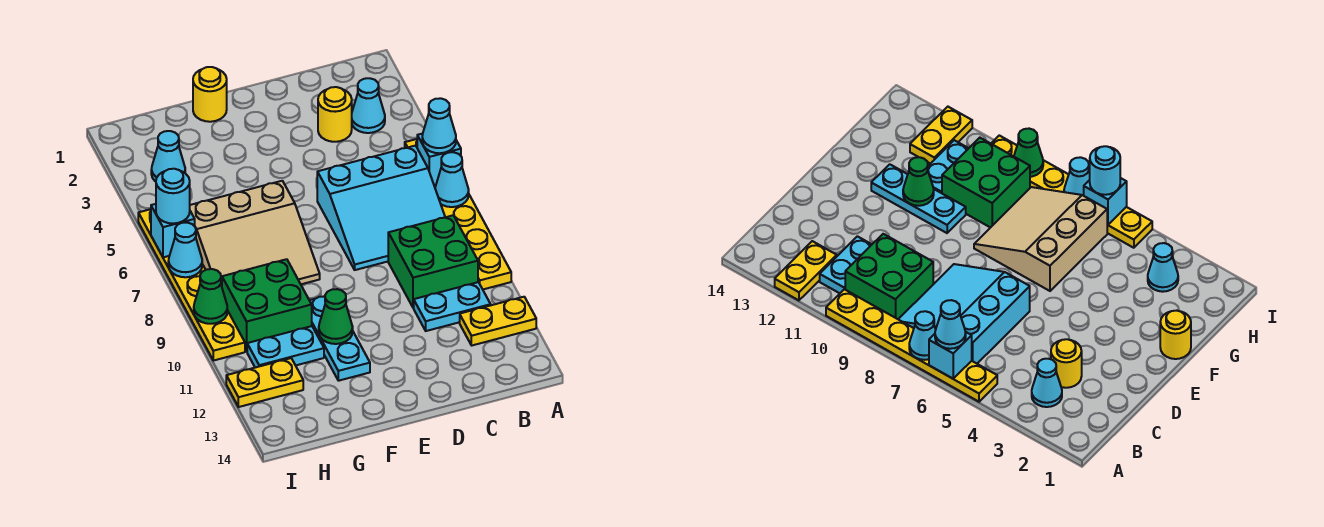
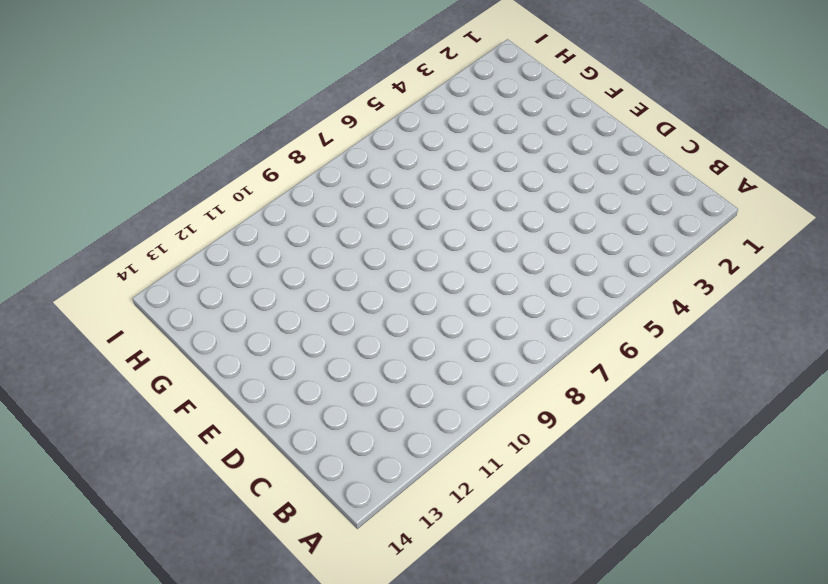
none -> yellow plate A5:A10 level 1
none -> yellow plate A12:B12 level 1
none -> cyan cone B3 level 1

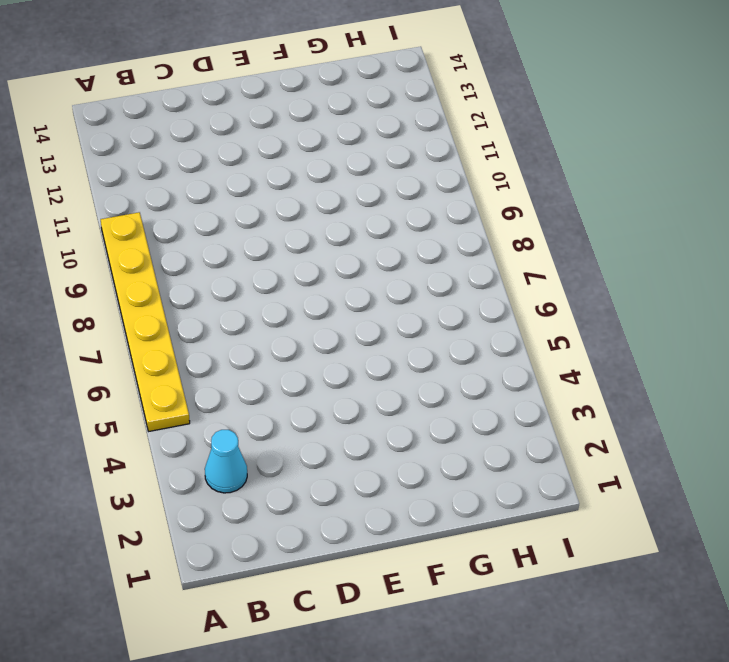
none -> yellow plate A12:B12 level 1
none -> cyan slope B6:D8 level 1 top 6
none -> green brick B9:C10 level 1

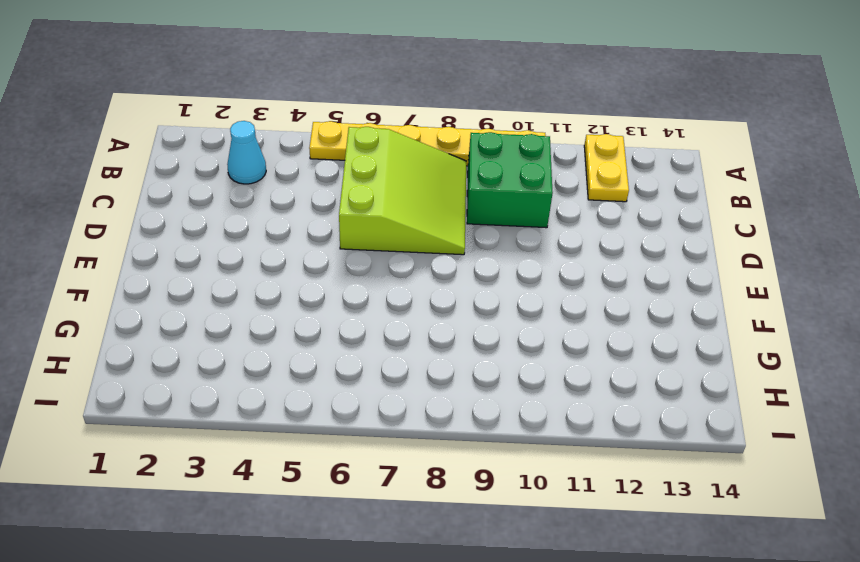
lime slope B6:D8 level 1 top 6 -> cyan slope B6:D8 level 1 top 6
none -> cyan plate B11:C11 level 1
none -> yellow round brick C3 level 1
none -> yellow round brick F1 level 1

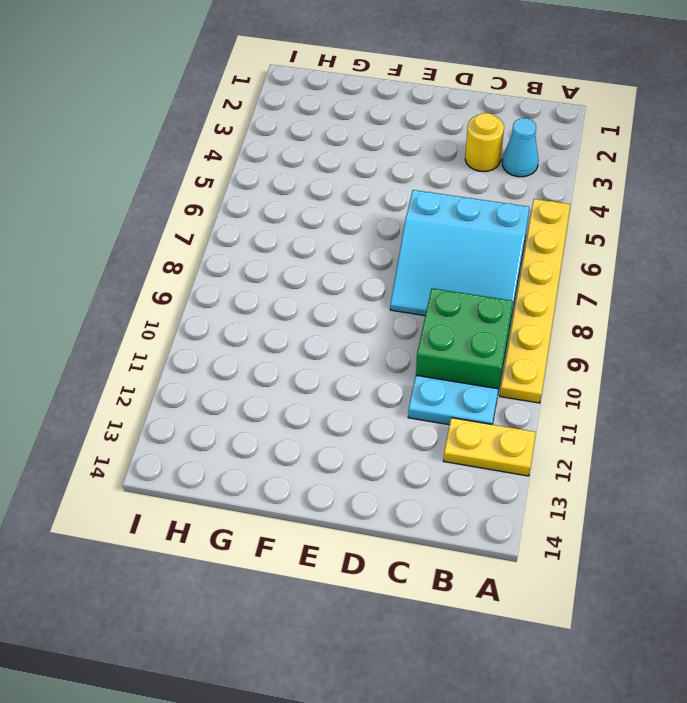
none -> yellow round brick F1 level 1
none -> tan slope F6:H8 level 1 top 6
none -> cyan plate F10:F12 level 1

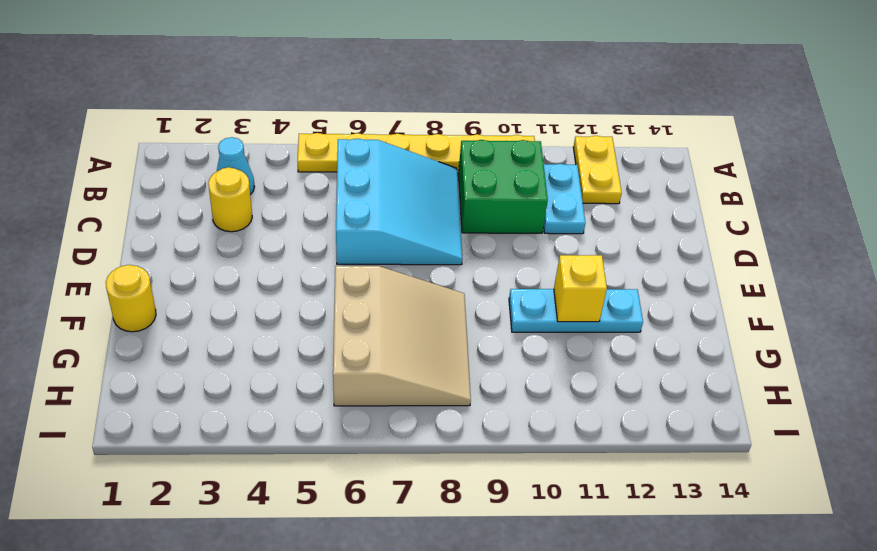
yellow brick F11 level 2 -> green cone F11 level 2
none -> green brick G9:H10 level 1
none -> cyan plate G11:H11 level 1
none -> cyan cone H3 level 1

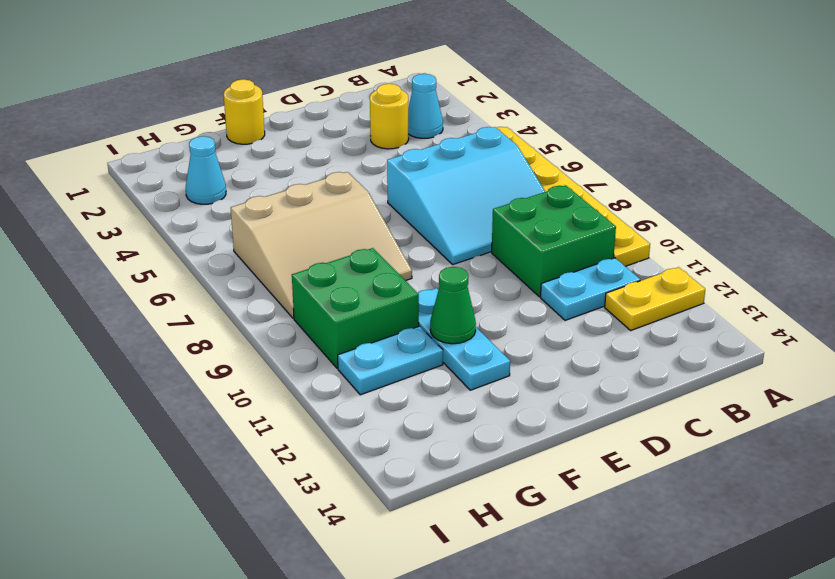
none -> yellow plate H12:I12 level 1
none -> yellow plate I5:I10 level 1
none -> cyan brick A6 level 2

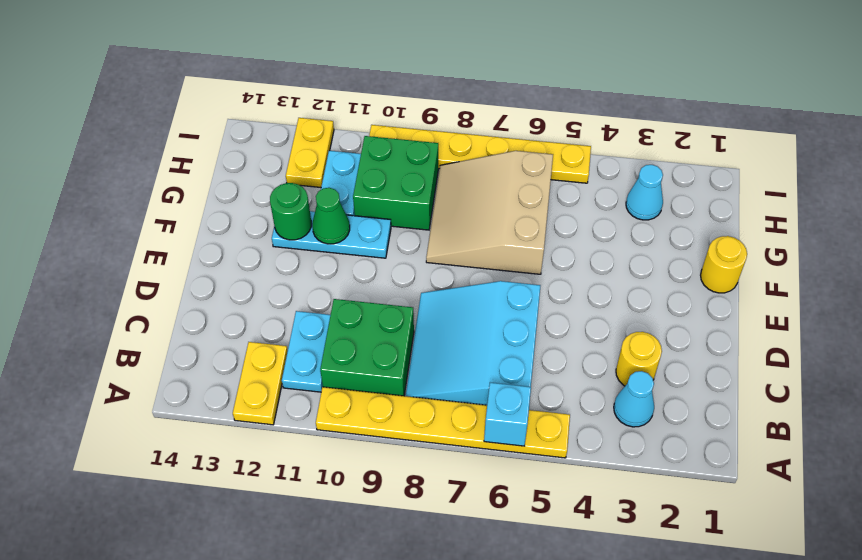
green round brick F12 level 2 -> none
none -> cyan cone A7 level 2
none -> cyan brick I6 level 2
none -> cyan cone I7 level 2

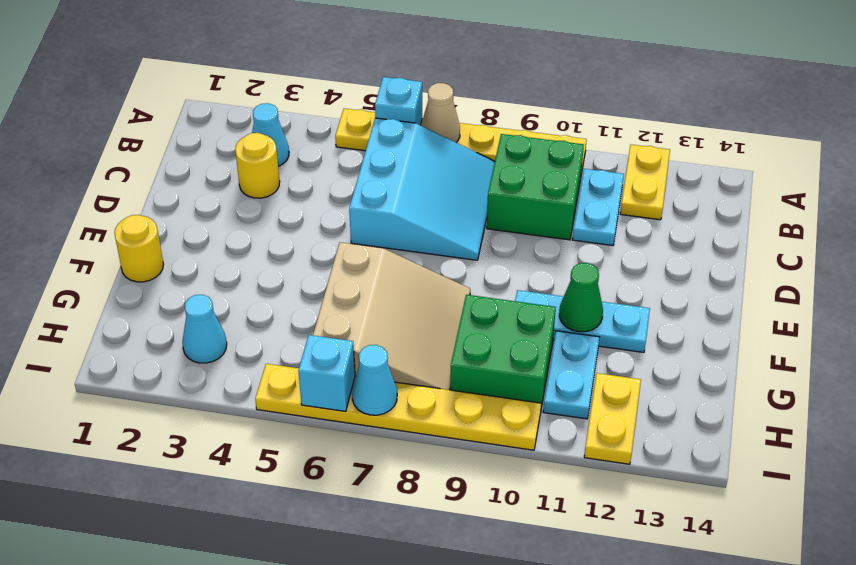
tan cone A7 level 2 -> cyan cone A7 level 2
none -> green cone I9 level 2
none -> cyan cone A6 level 3
none -> cyan round brick I6 level 3

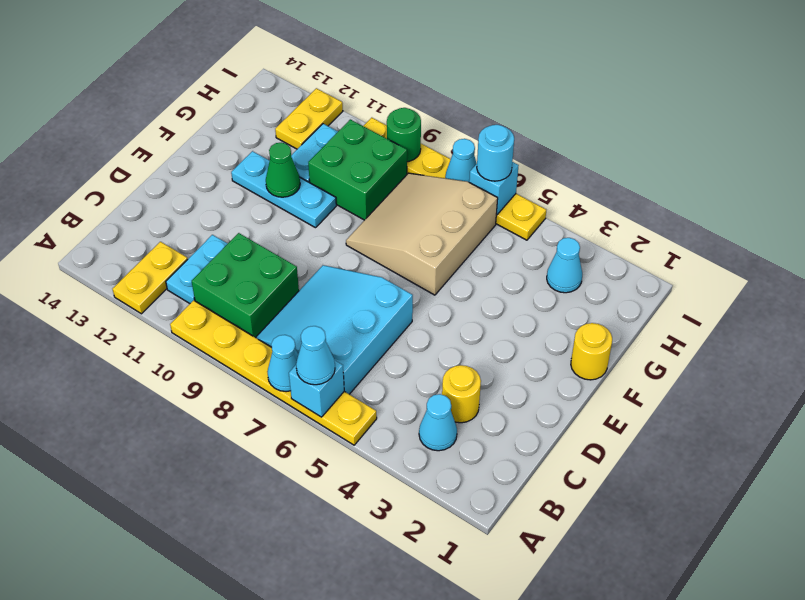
green round brick I9 level 2 -> green cone I9 level 2

